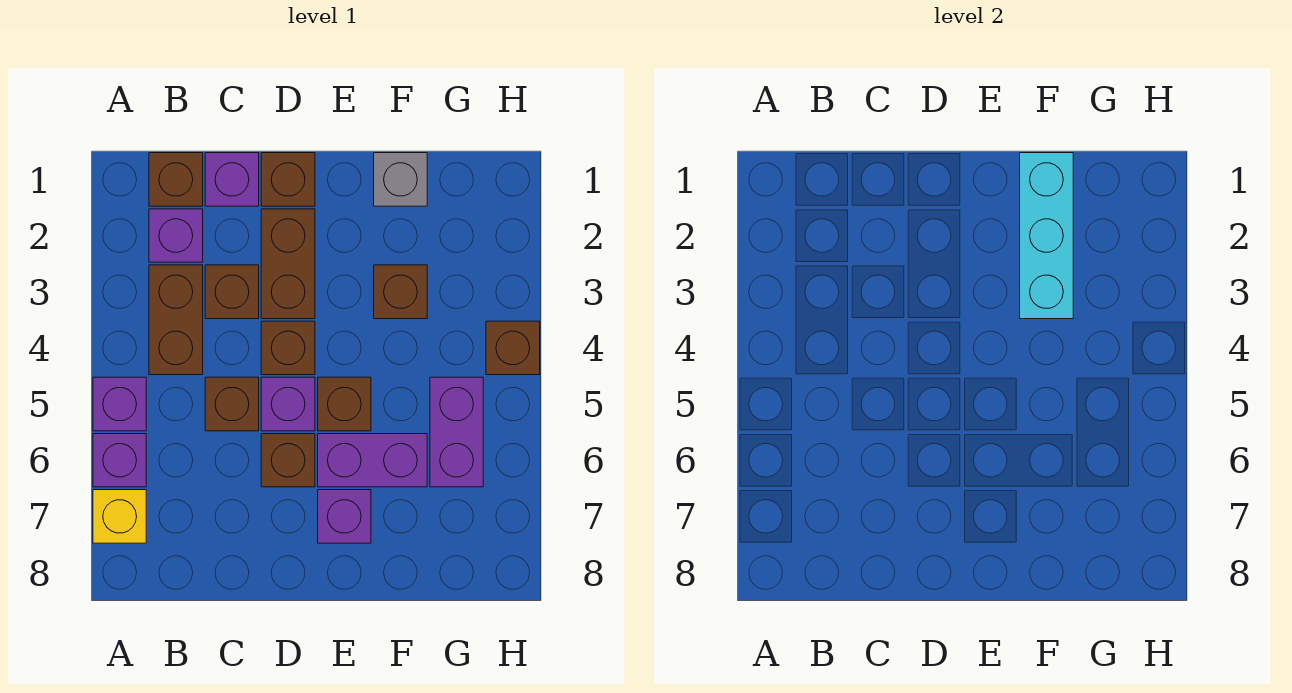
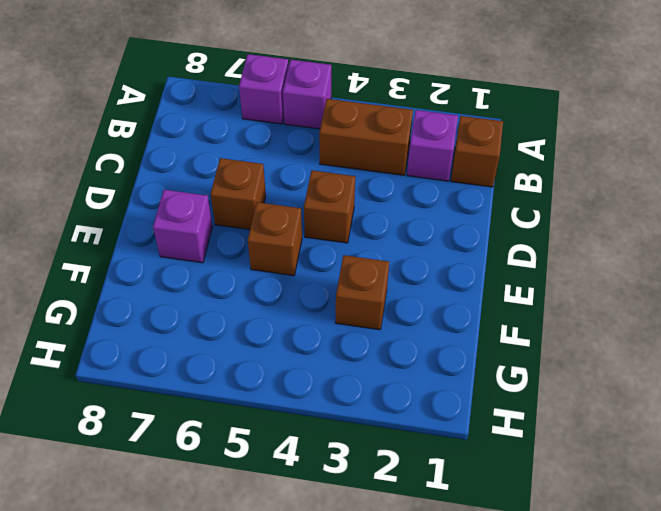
none -> yellow brick A7 level 1
none -> purple brick C1 level 1
none -> brown brick C3 level 1

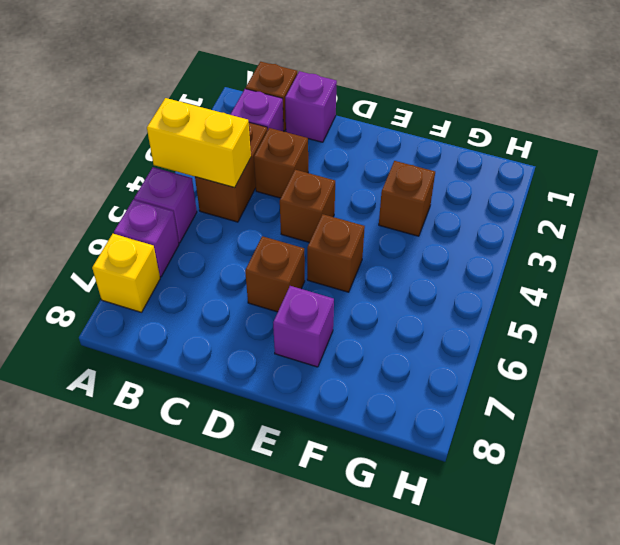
yellow brick A4:B4 level 2 -> none
none -> brown brick C5 level 1
none -> brown brick D1 level 1
none -> brown brick D2:D3 level 1

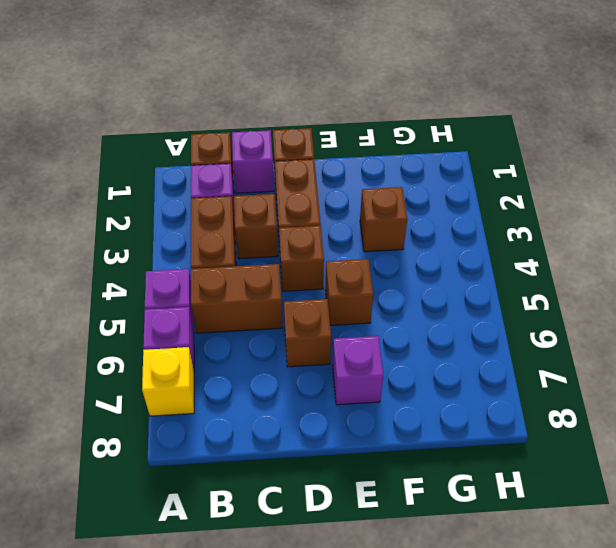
brown brick B5:C5 level 1 -> brown brick C5 level 1
none -> purple brick D5 level 1
none -> purple brick E6:F6 level 1
none -> grey brick F1 level 1

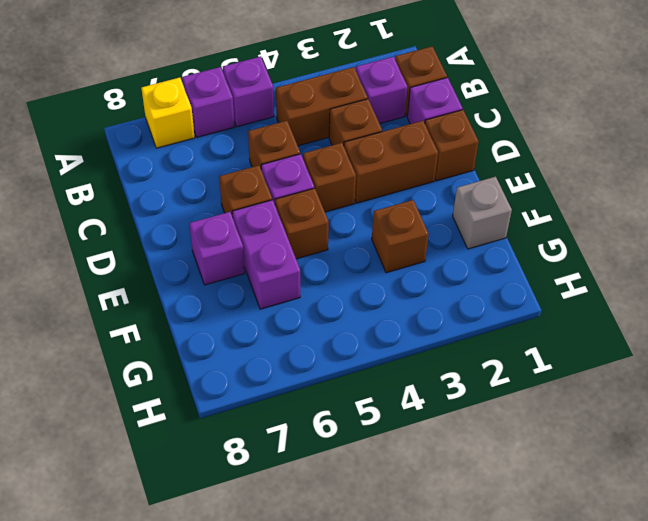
none -> purple brick G5:G6 level 1
none -> brown brick H4 level 1
none -> cyan brick F1:F3 level 2

